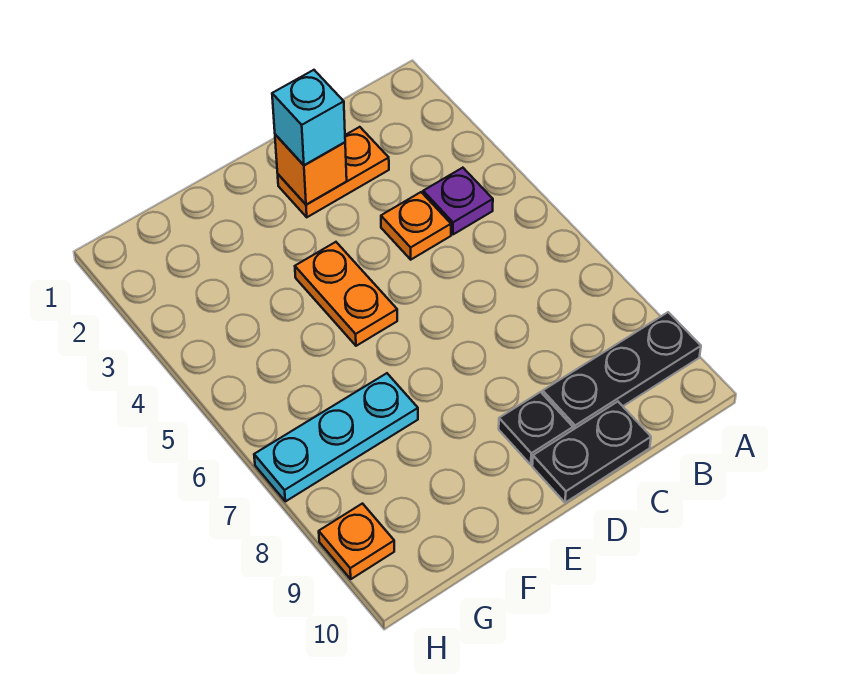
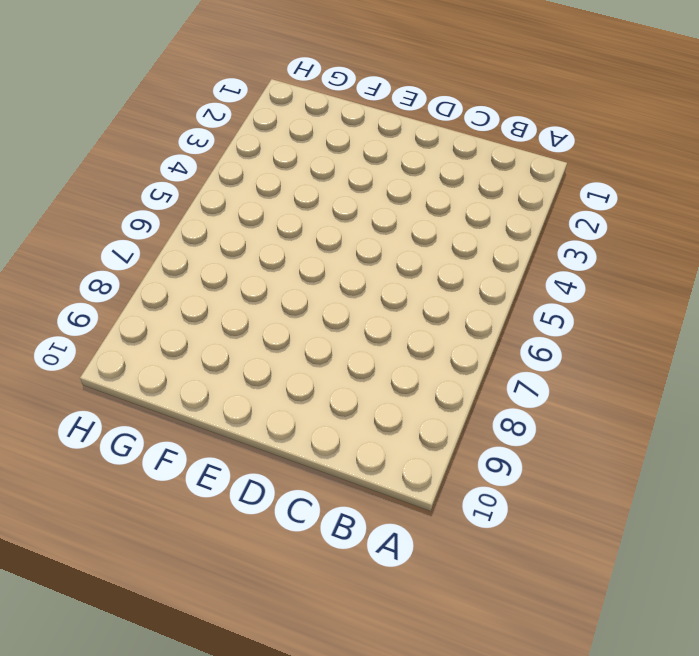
none -> black plate A9:C9 level 1
none -> purple plate B4 level 1

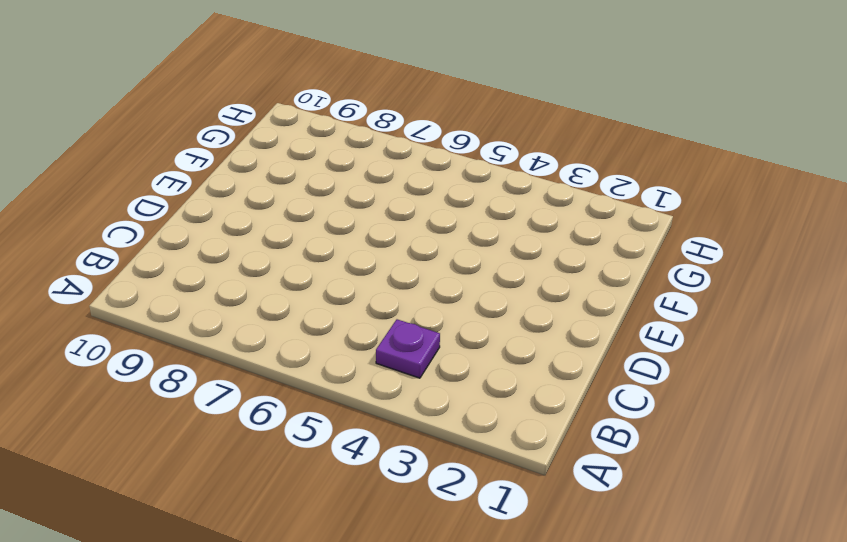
none -> black plate A9:C9 level 1
none -> orange plate C2:D2 level 1

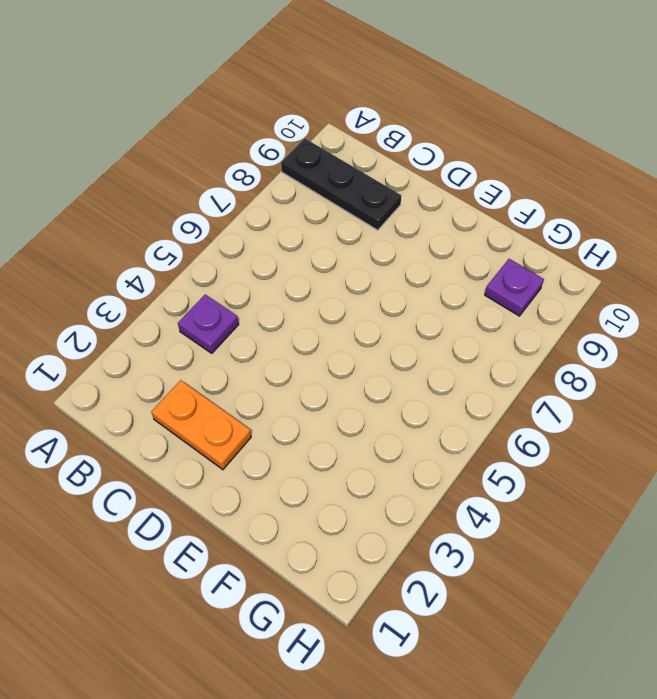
purple plate G9 level 1 -> none
none -> orange plate C4 level 1
none -> black plate C10:D10 level 1

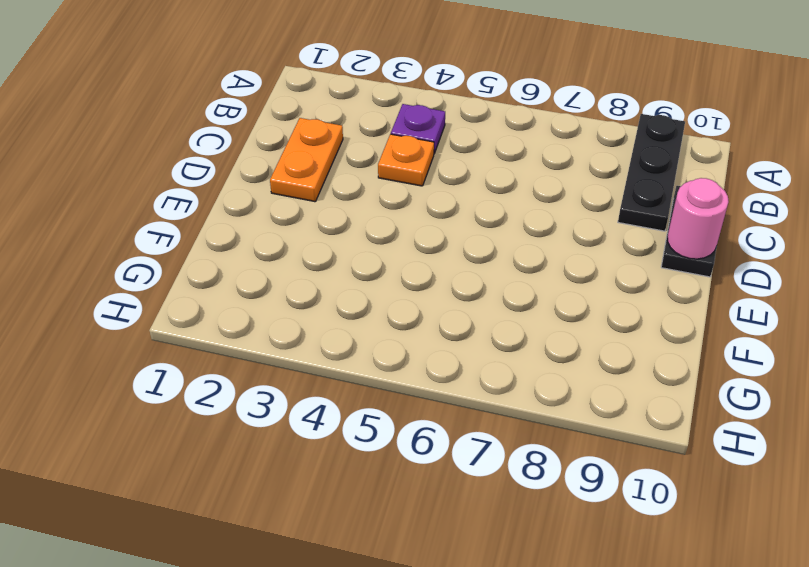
pink round brick D10 level 2 -> none
none -> black plate D9 level 1
none -> orange plate E4:E5 level 1

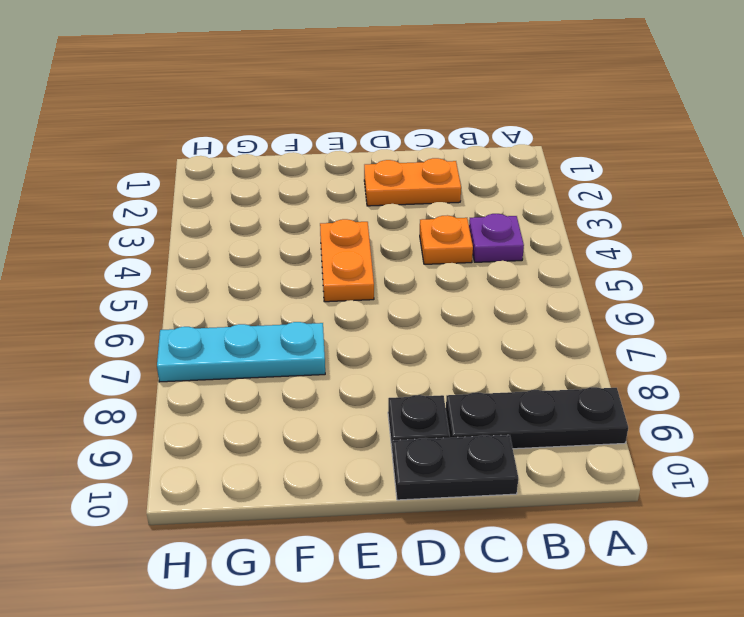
none -> orange plate H9 level 1
none -> orange brick D2 level 2

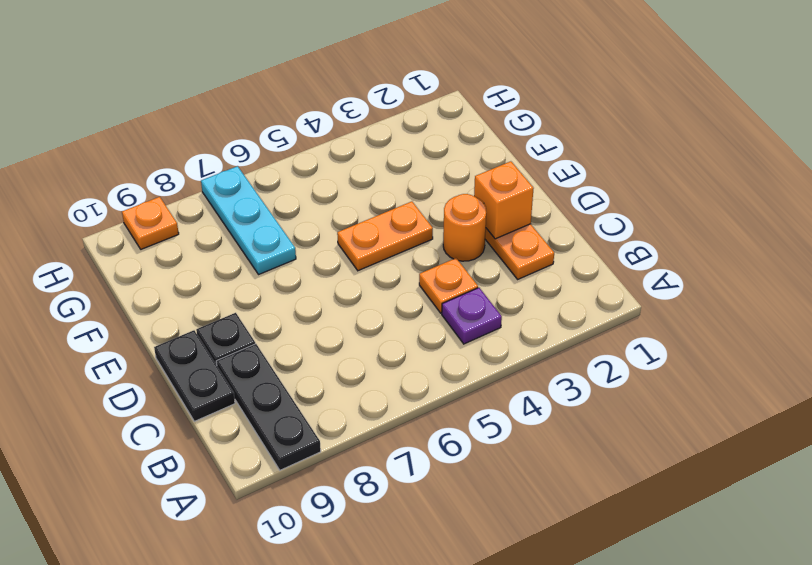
orange round brick D3 level 1 -> none
none -> cyan brick D2 level 3

